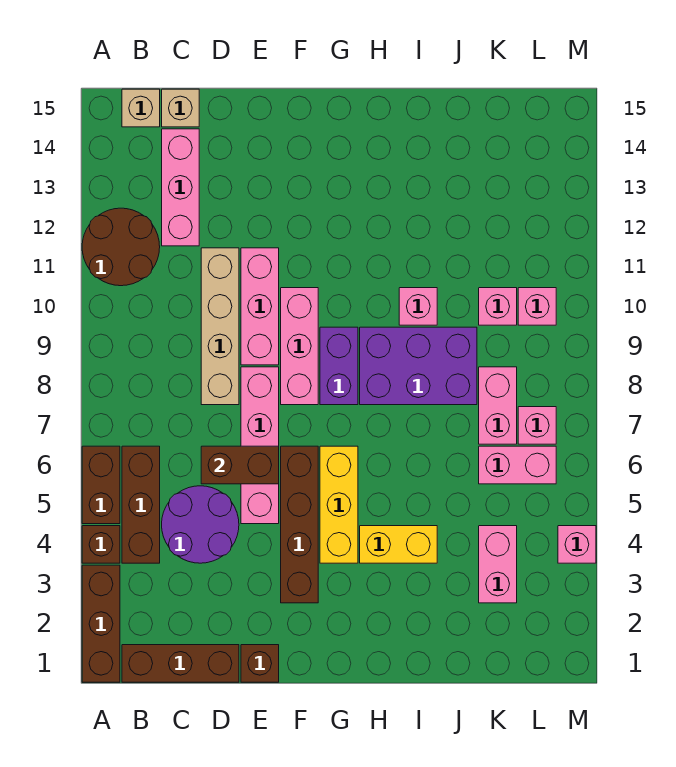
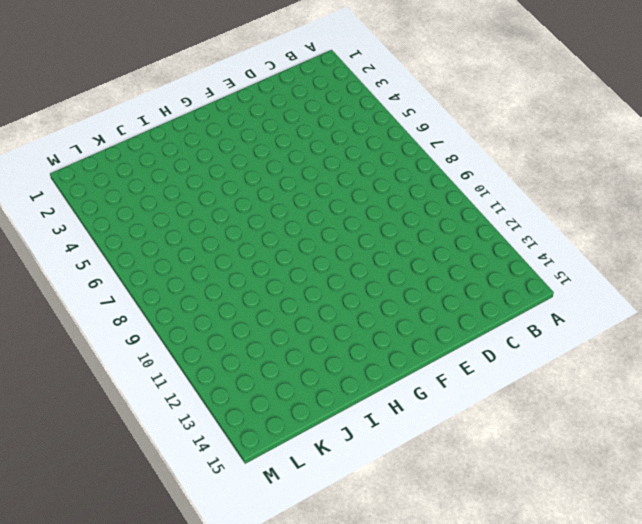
none -> brown brick A1:A3 level 1
none -> brown brick A4 level 1
none -> brown brick A5:A6 level 1

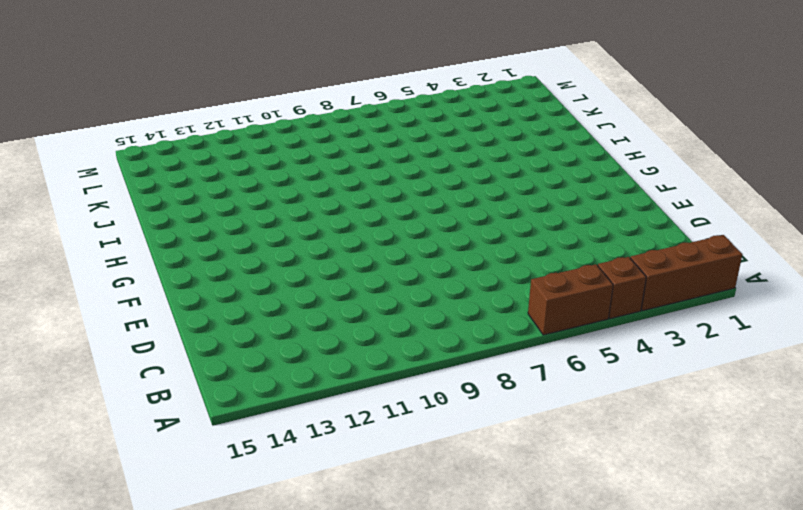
none -> brown round brick A11:B12 level 1
none -> brown brick B1:D1 level 1
none -> brown brick B4:B6 level 1

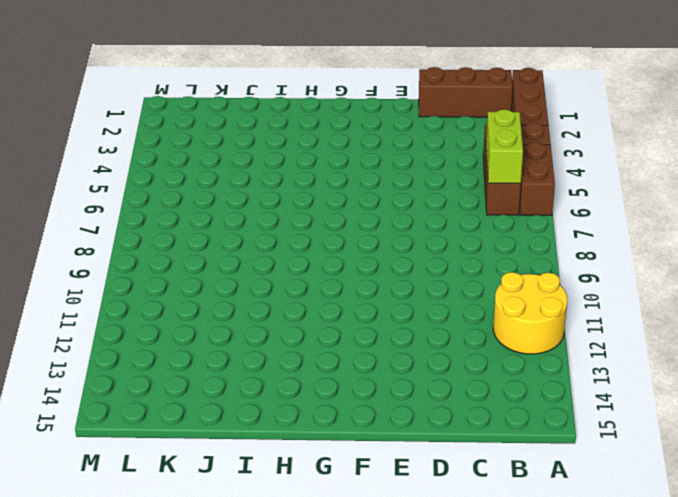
yellow round brick A11:B12 level 1 -> brown round brick A11:B12 level 1
lime brick B5:B6 level 2 -> none
none -> tan brick B15 level 1
none -> purple round brick C4:D5 level 1
none -> pink brick C12:C14 level 1

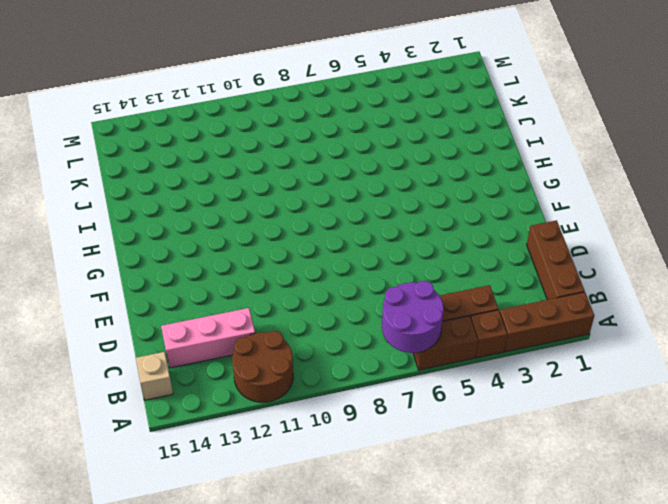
purple round brick A6:B7 level 2 -> purple round brick C4:D5 level 1
none -> tan brick C15 level 1
none -> tan brick D8:D11 level 1
none -> brown brick E1 level 1

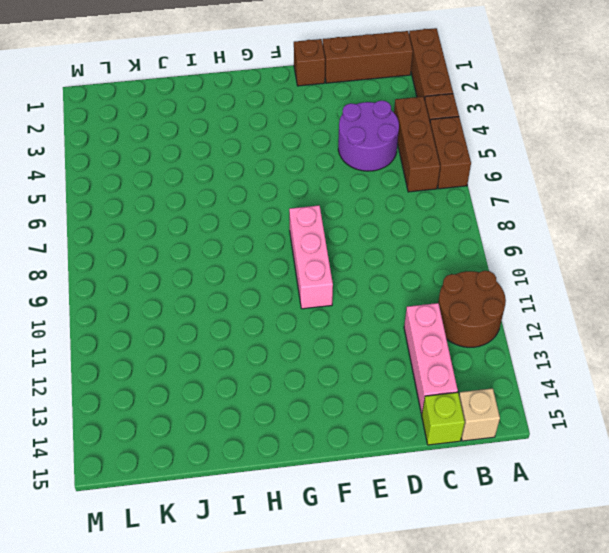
lime brick C15 level 1 -> tan brick C15 level 1
none -> tan brick D8:D11 level 1
none -> pink brick E5:E8 level 1
none -> pink brick E9:E11 level 1

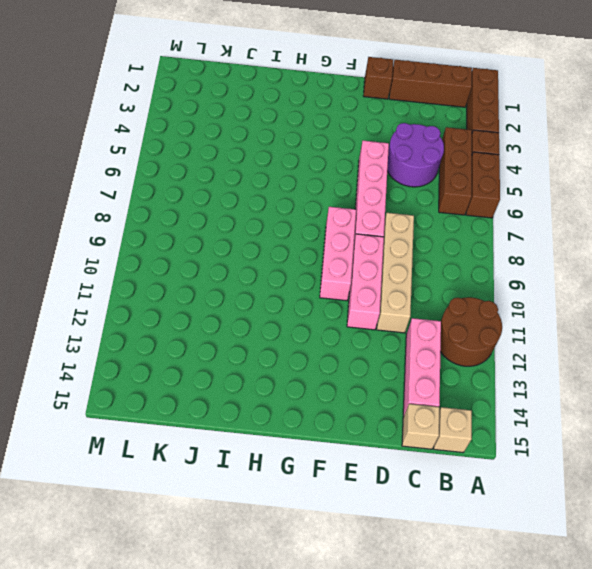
none -> brown brick F3:F6 level 1
none -> yellow brick G4:G6 level 1
none -> purple brick G8:G9 level 1

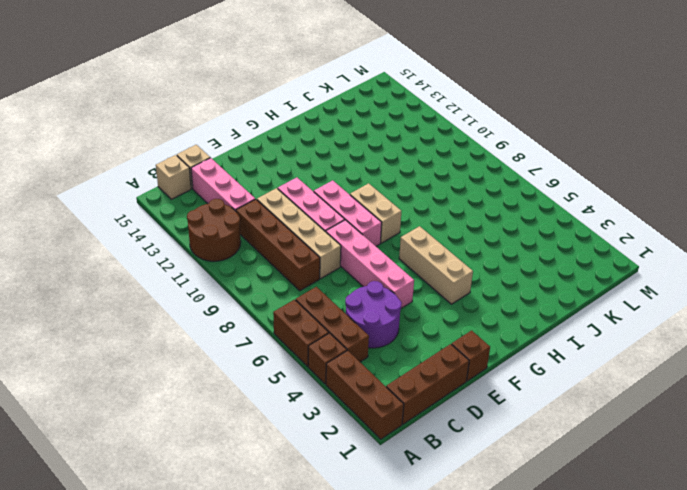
brown brick C8:C11 level 1 -> brown brick F3:F6 level 1
tan brick G4:G6 level 1 -> yellow brick G4:G6 level 1
tan brick G8:G9 level 1 -> purple brick G8:G9 level 1
none -> yellow brick H4:I4 level 1
none -> purple brick H8:J9 level 1
none -> pink brick I10 level 1

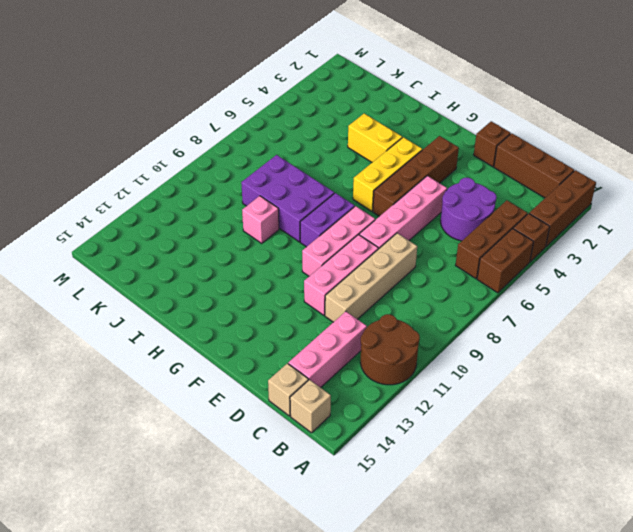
none -> pink brick K3:K4 level 1
none -> pink brick K6:L6 level 1
none -> pink brick K7:K8 level 1

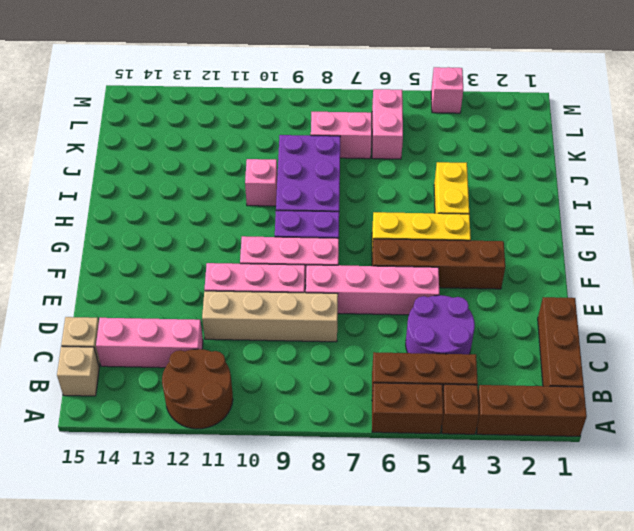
none -> brown brick E1 level 1
none -> pink brick K3:K4 level 1
none -> pink brick K10 level 1

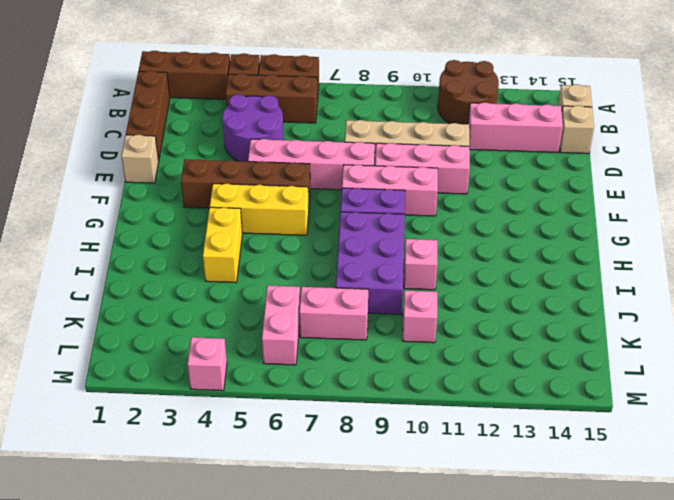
tan brick E1 level 1 -> brown brick E1 level 1
none -> pink brick K3:K4 level 1
none -> pink brick L7 level 1
none -> pink brick L10 level 1

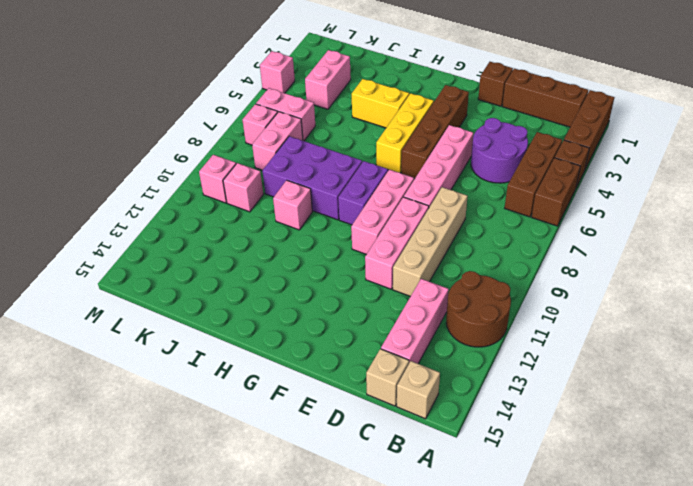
none -> brown brick D6:E6 level 2

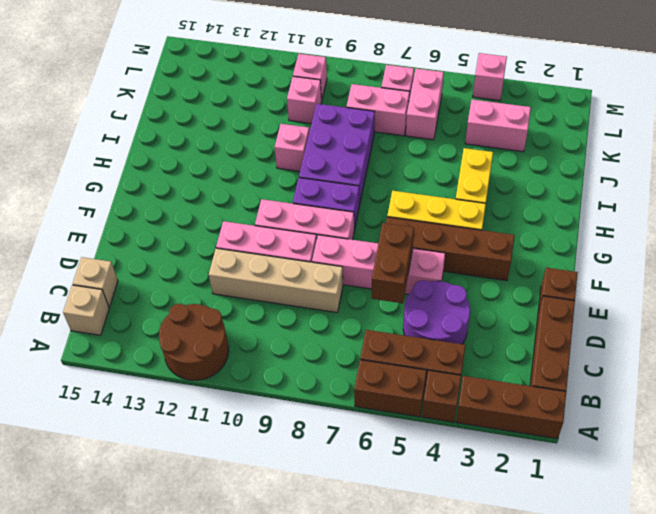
none -> pink brick C12:C14 level 1

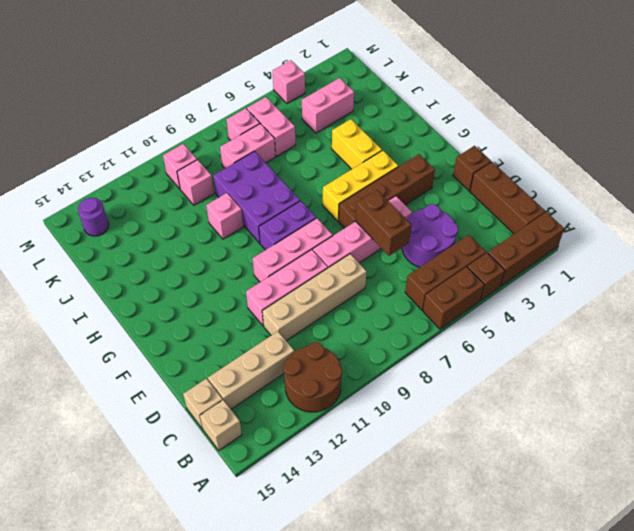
tan brick C12:C14 level 1 -> pink brick C12:C14 level 1
purple round brick L14 level 1 -> none

